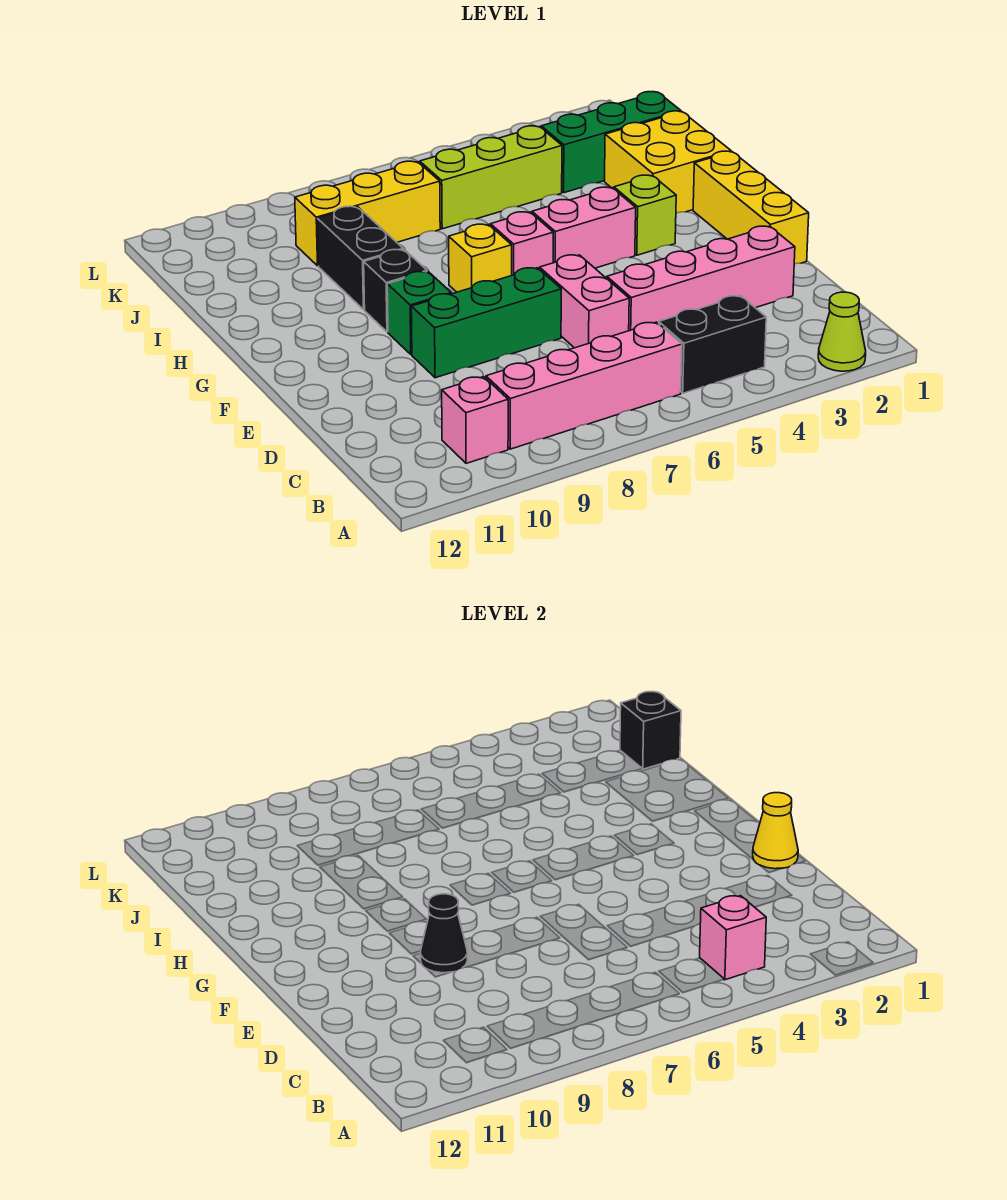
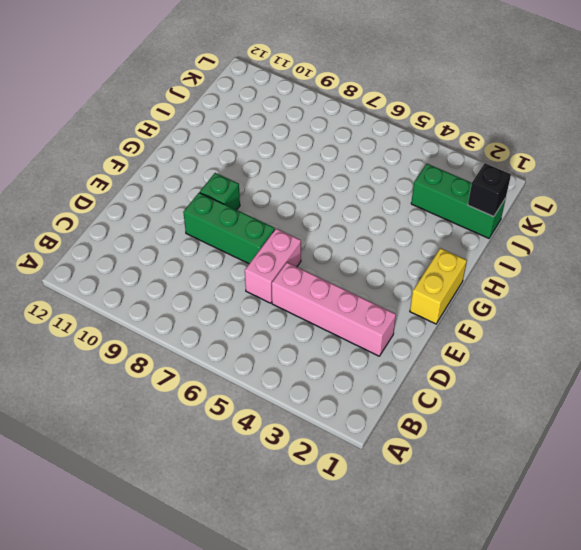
yellow brick F1:G1 level 1 -> yellow brick E1:G1 level 1
none -> lime cone A2 level 1
none -> black brick B4:B5 level 1
none -> pink brick B6:B9 level 1

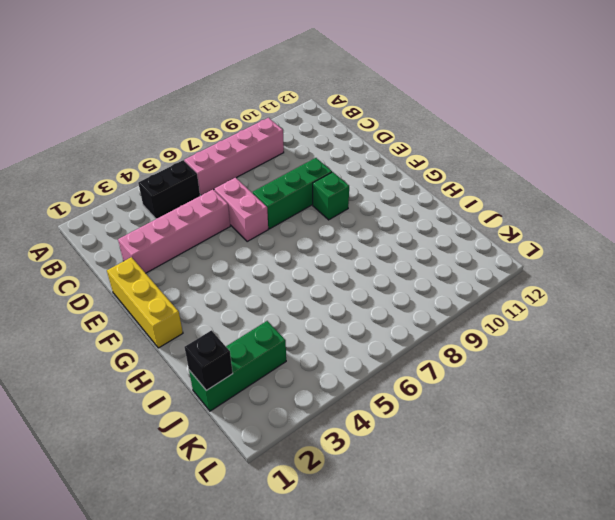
none -> lime cone A2 level 1
none -> pink brick B10 level 1
none -> lime brick G3 level 1

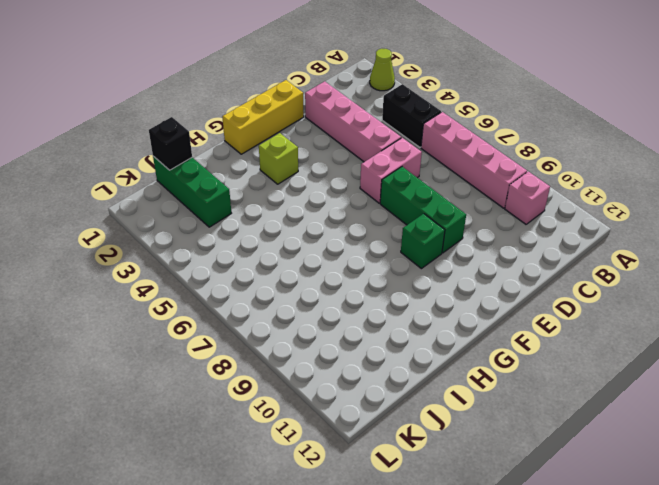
none -> pink brick G4:G5 level 1
none -> pink brick G6 level 1
none -> yellow brick G7 level 1

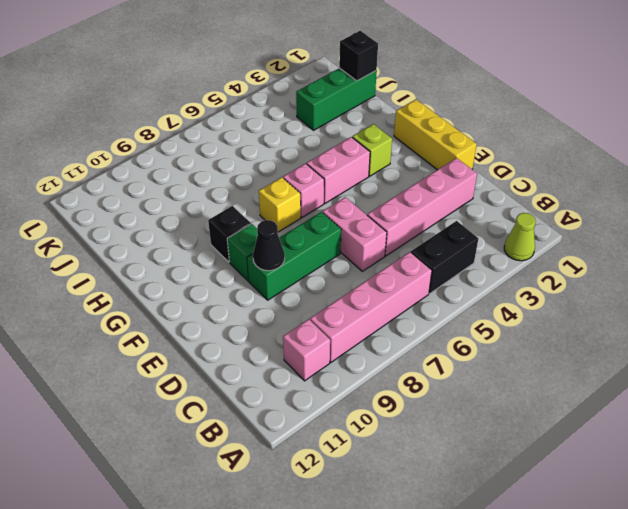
none -> yellow brick H1:I2 level 1
none -> black brick H9:I9 level 1
none -> lime brick J4:J6 level 1

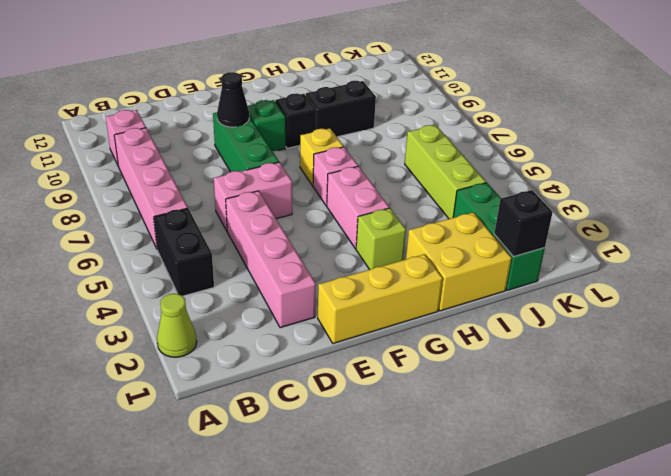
none -> yellow brick J7:J9 level 1
none -> pink brick B4 level 2
none -> yellow cone E1 level 2

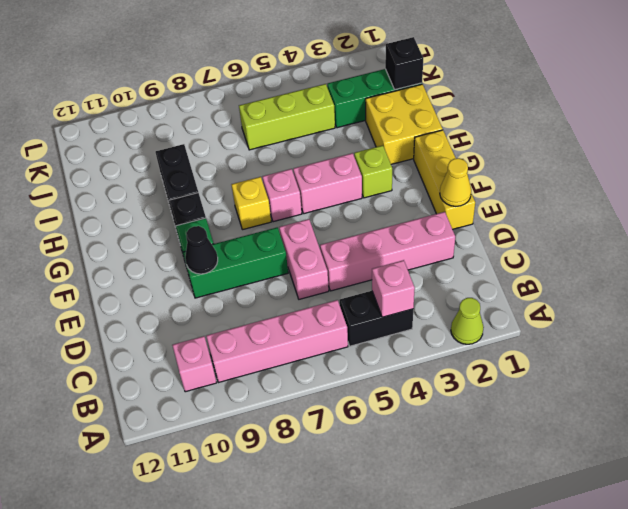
none -> yellow brick J7:J9 level 1

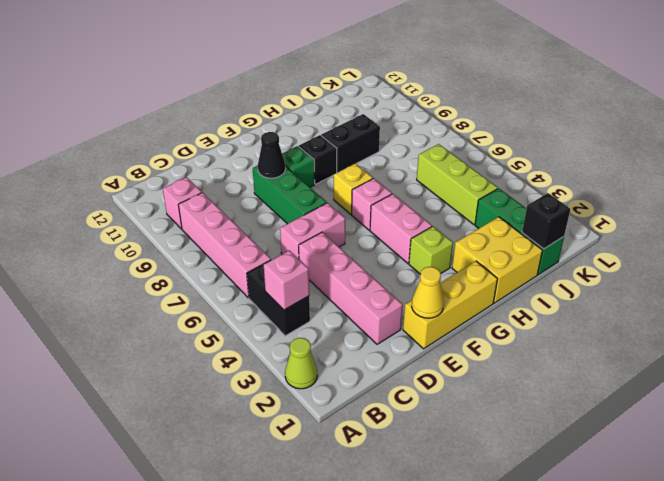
none -> yellow brick J7:J9 level 1

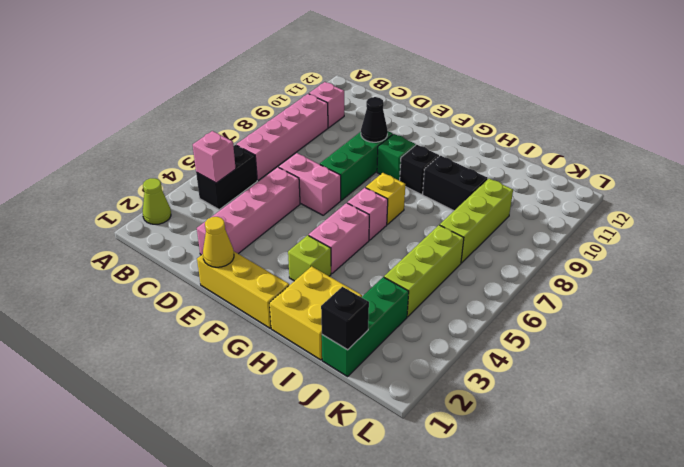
lime brick J7:J9 level 1 -> yellow brick J7:J9 level 1

